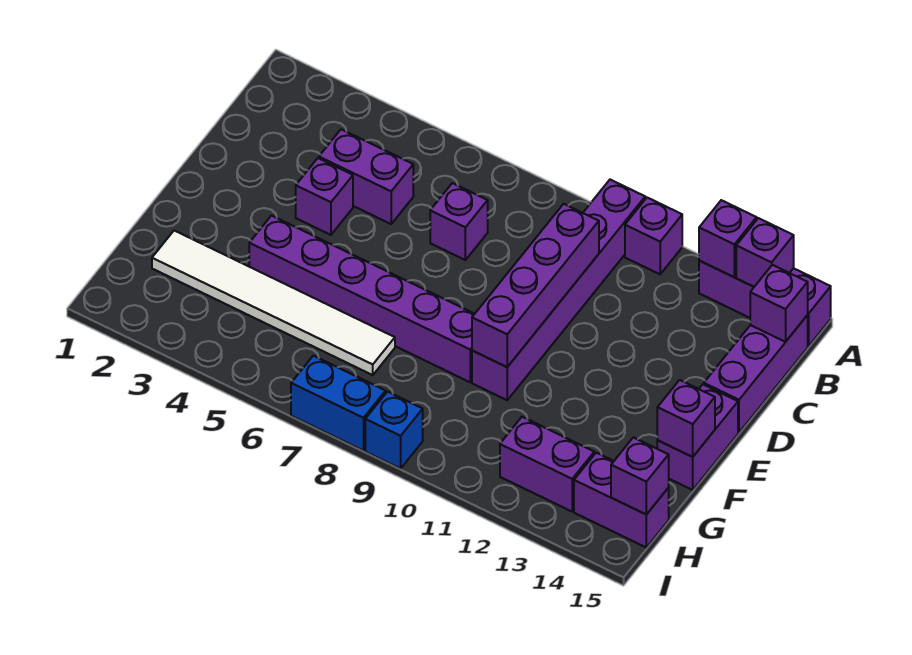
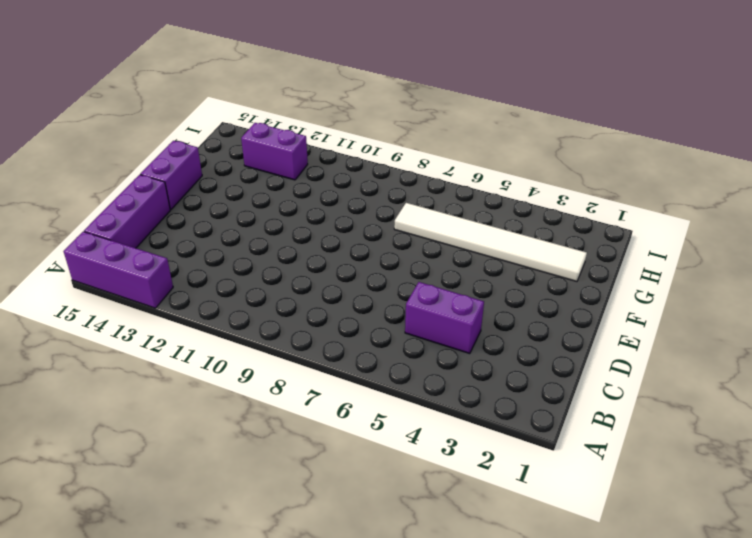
none -> purple brick A10:F10 level 1
none -> purple brick A11 level 1
none -> purple brick C7 level 1

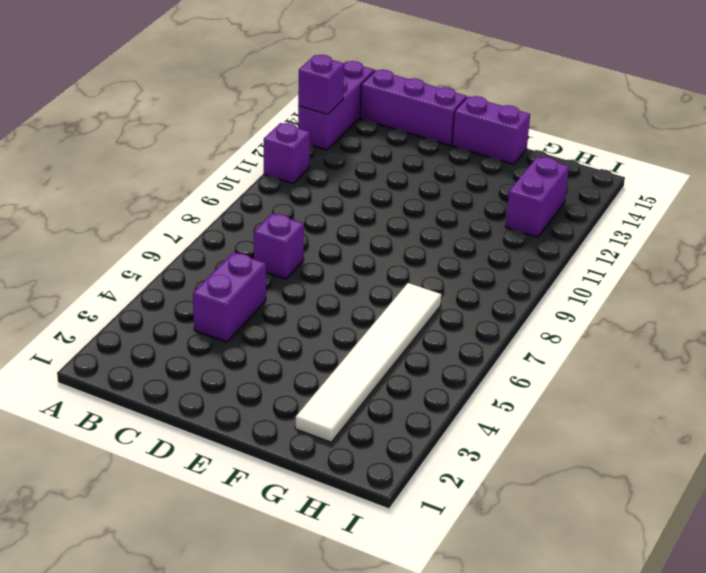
none -> purple brick A10:F10 level 1
none -> purple brick D4 level 1
none -> purple brick F4:F9 level 1

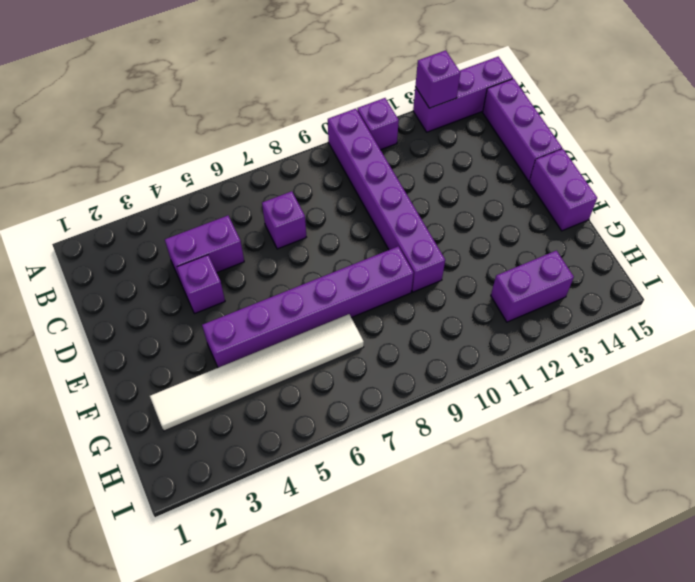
none -> purple brick H14:H15 level 1
none -> blue brick I7:I8 level 1
none -> blue brick I9 level 1

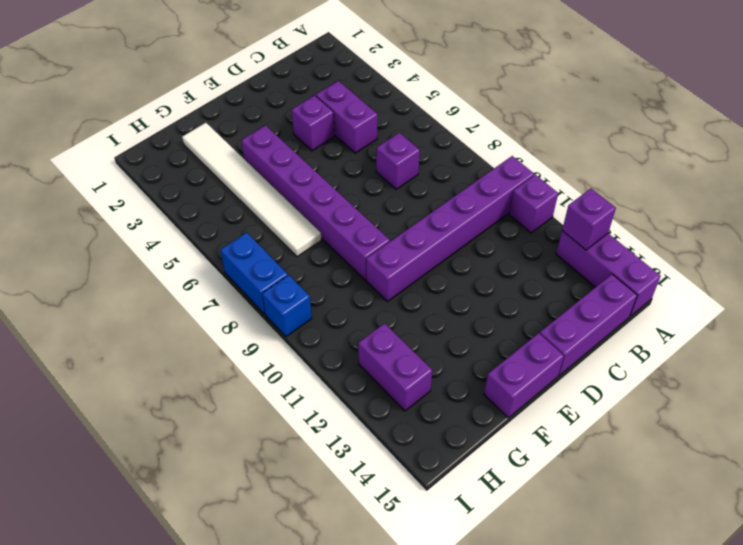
none -> purple brick H14:H15 level 1
none -> purple brick A14 level 2
none -> purple brick B15 level 2

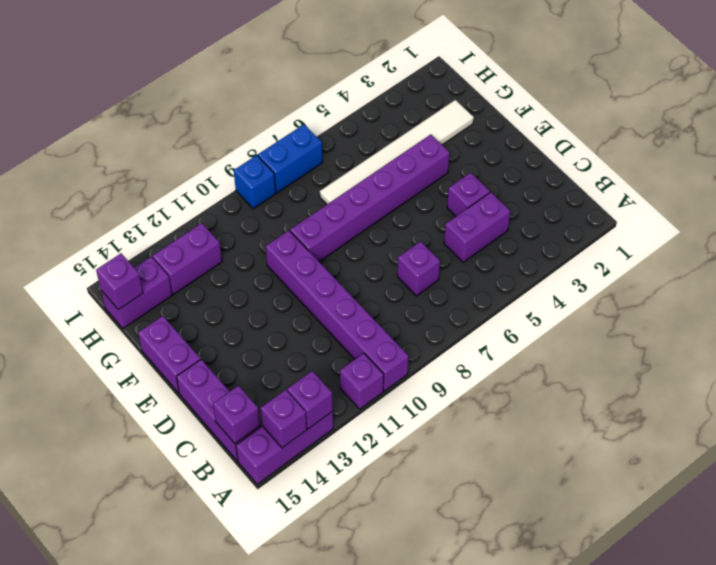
none -> purple brick C10:F10 level 2
none -> purple brick F15 level 2

